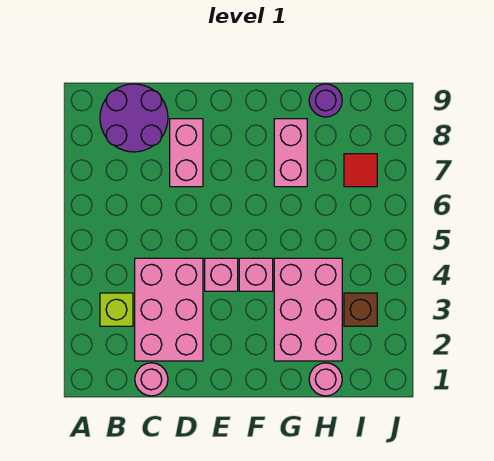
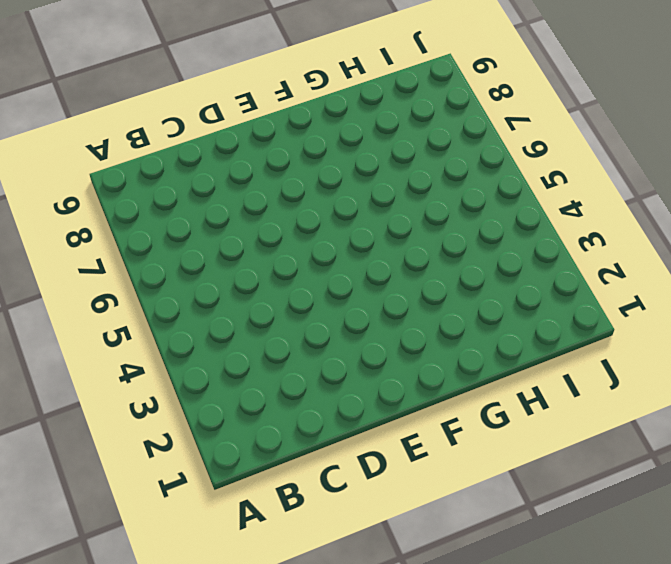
none -> lime brick B3 level 1
none -> purple round brick B8:C9 level 1
none -> pink round brick C1 level 1

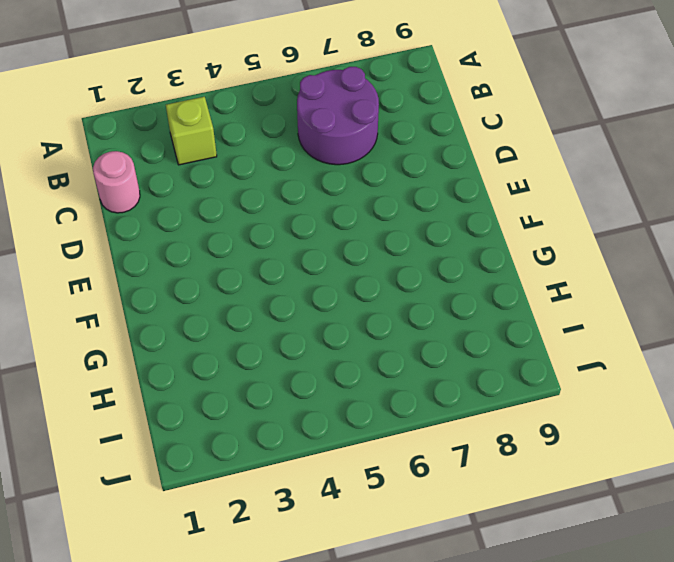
purple round brick B6:C7 level 1 -> purple round brick B8:C9 level 1
none -> pink brick C2:D4 level 1
none -> pink brick D7:D8 level 1
none -> pink brick E4 level 1

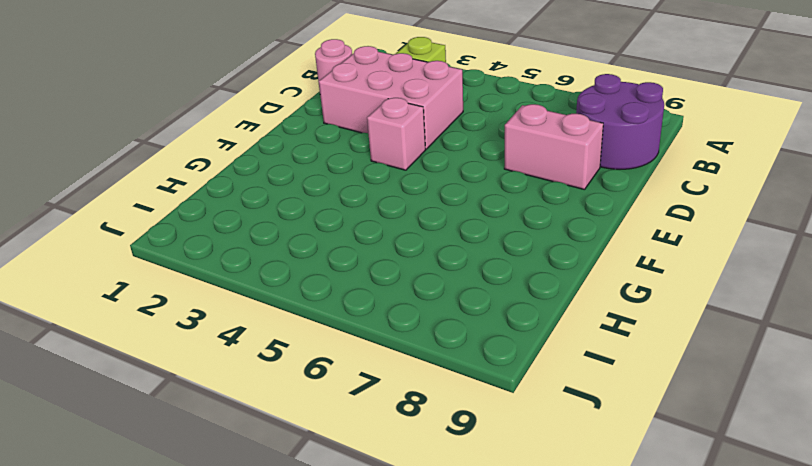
none -> pink brick F4 level 1
none -> pink brick G2:H4 level 1
none -> pink brick G7:G8 level 1

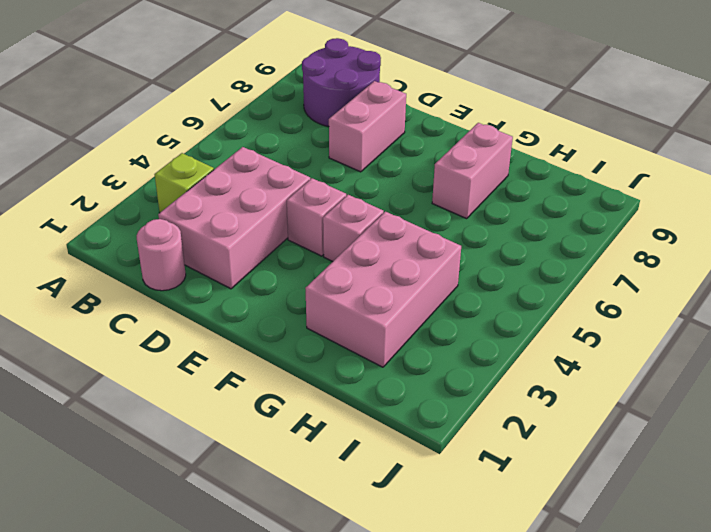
none -> pink round brick H1 level 1
none -> purple round brick H9 level 1
none -> brown brick I3 level 1

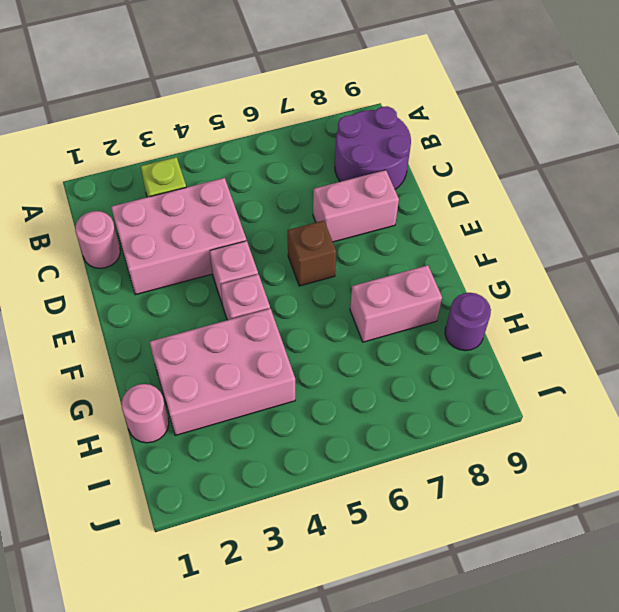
brown brick E6 level 1 -> brown brick I3 level 1
none -> red tile I7 level 1

